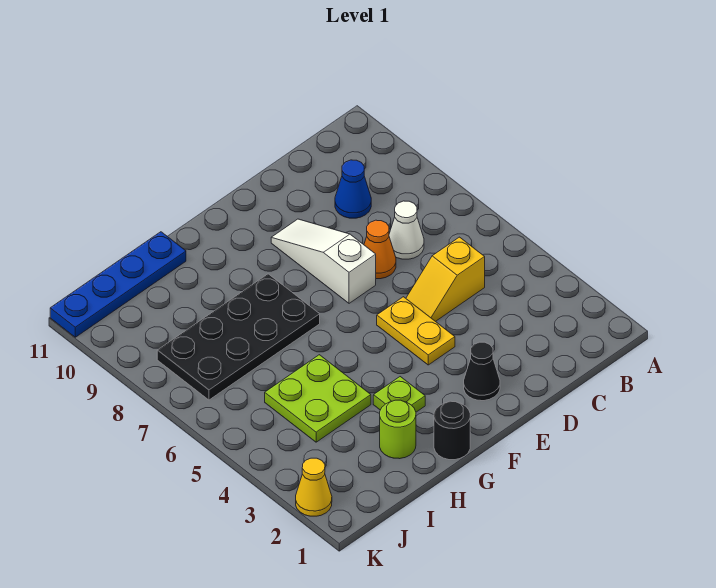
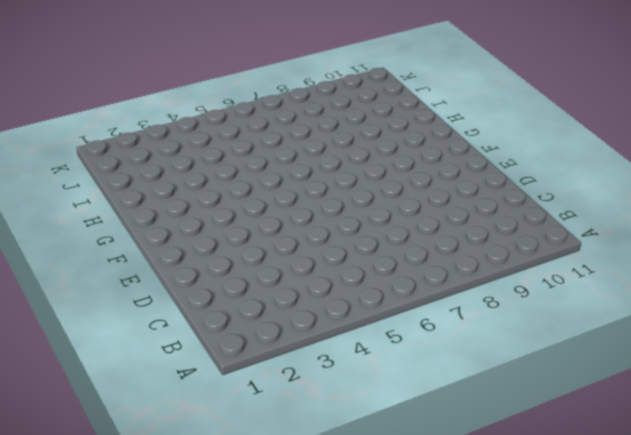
none -> yellow slope C5:D5 level 1 top C
none -> white cone C7 level 1
none -> blue cone C9 level 1

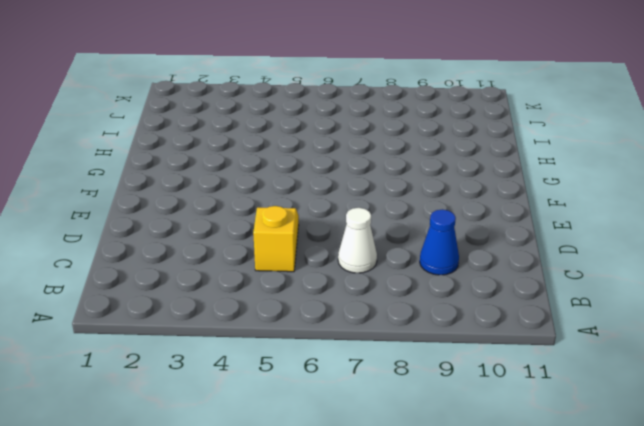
none -> orange cone D7 level 1
none -> black cone E2 level 1
none -> yellow plate E4:E5 level 1

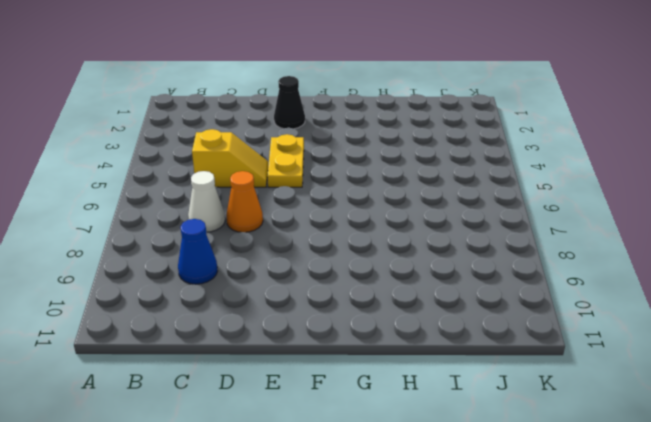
none -> white slope E7:E9 level 1 top 7
none -> black round brick G1 level 1
none -> lime plate G3 level 1

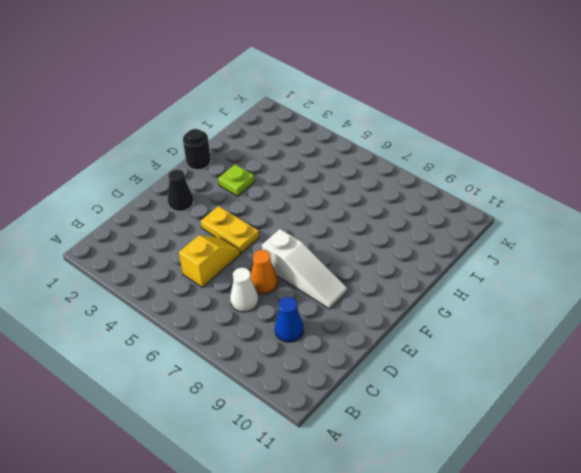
none -> black plate G7:J8 level 1
none -> lime round brick H2 level 1
none -> lime plate H4:I5 level 1

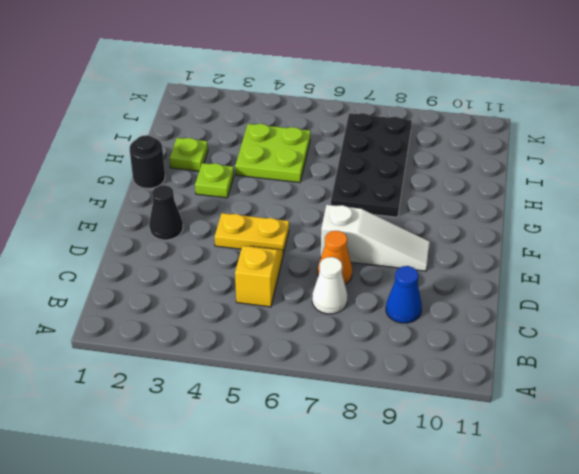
lime plate H2 level 1 -> lime round brick H2 level 1
none -> blue plate H11:K11 level 1
none -> yellow cone K2 level 1

